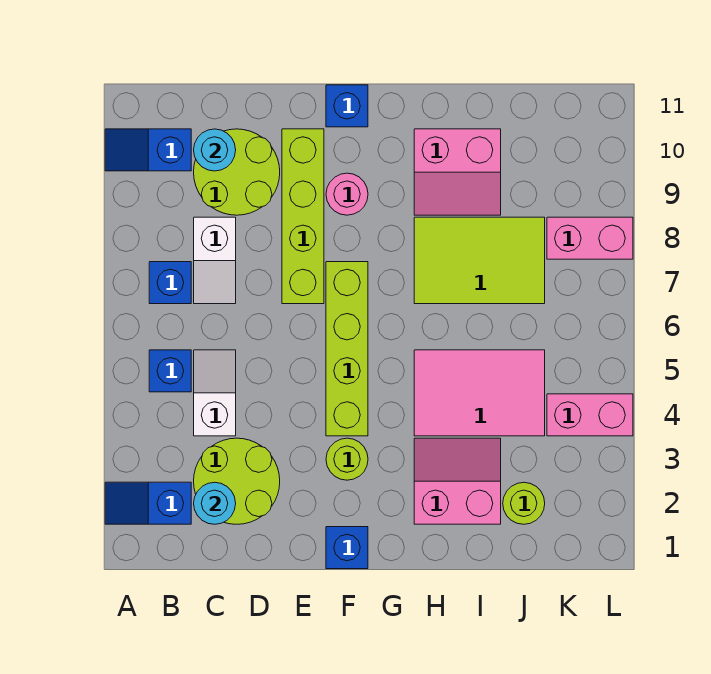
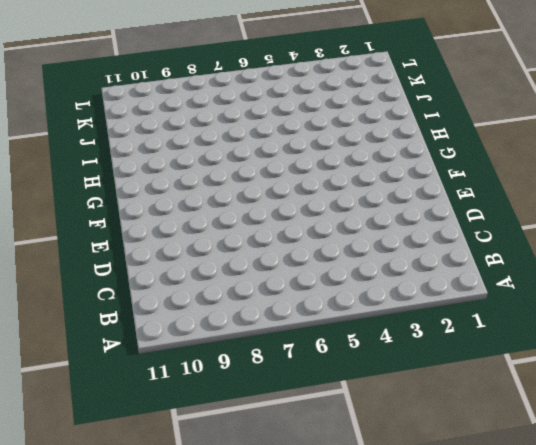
none -> blue slope A2:B2 level 1 top B
none -> blue slope A10:B10 level 1 top B
none -> blue brick B5 level 1

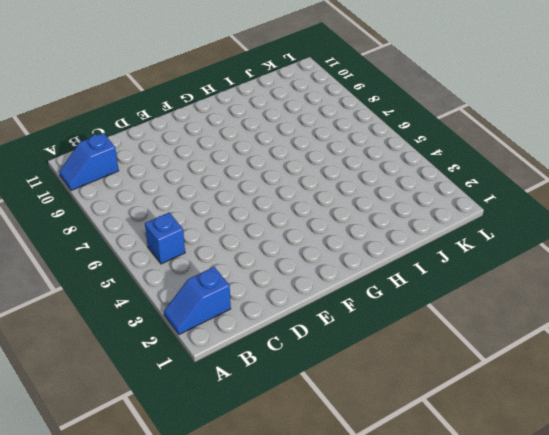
none -> blue brick B7 level 1
none -> lime round brick C2:D3 level 1
none -> white slope C4:C5 level 1 top 4

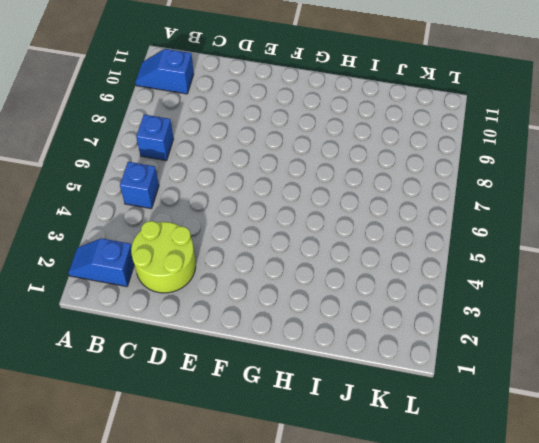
none -> white slope C4:C5 level 1 top 4
none -> white slope C7:C8 level 1 top 8
none -> lime round brick C9:D10 level 1

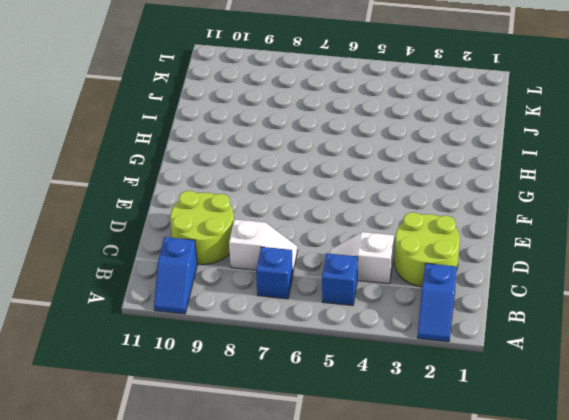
none -> lime brick E7:E10 level 1
none -> blue brick F1 level 1
none -> lime round brick F3 level 1

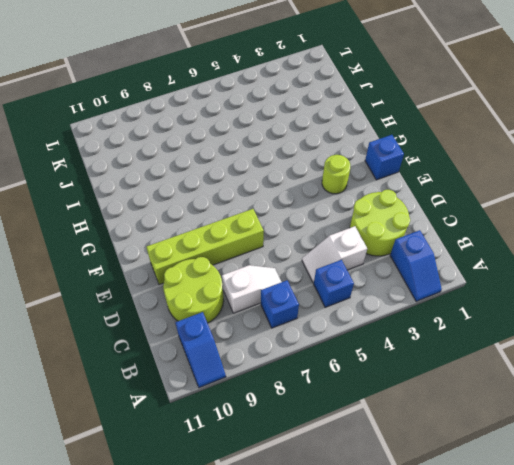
none -> lime brick F4:F7 level 1
none -> pink round brick F9 level 1
none -> blue brick F11 level 1

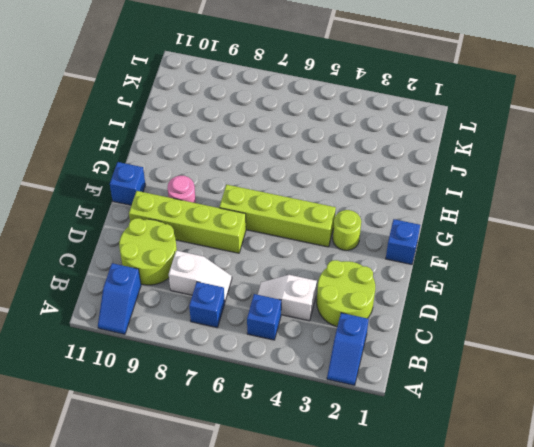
none -> pink slope H2:I3 level 1 top 2
none -> pink tile H4:J5 level 1
none -> lime tile H7:J8 level 1

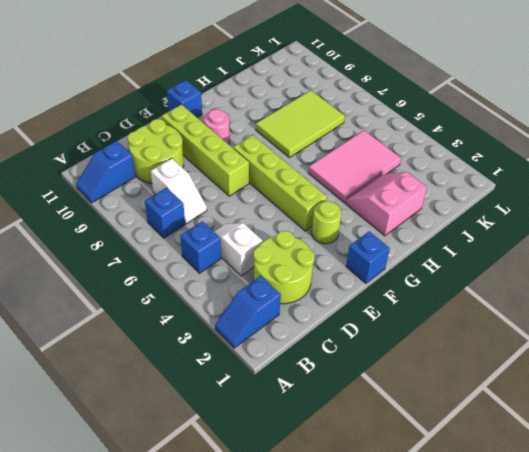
none -> pink slope H9:I10 level 1 top 10
none -> lime round brick J2 level 1
none -> pink brick K4:L4 level 1

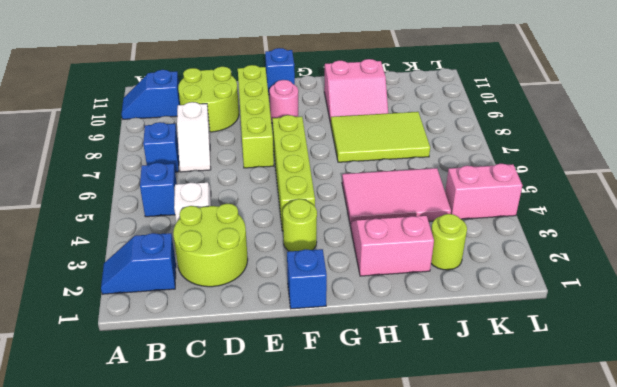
none -> pink brick K8:L8 level 1
none -> cyan round brick C2 level 2
none -> cyan round brick C10 level 2

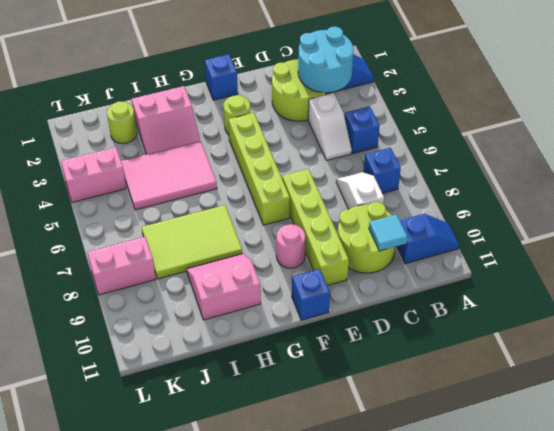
cyan round brick B2:C3 level 2 -> cyan round brick C2 level 2
cyan tile C10 level 2 -> cyan round brick C10 level 2

